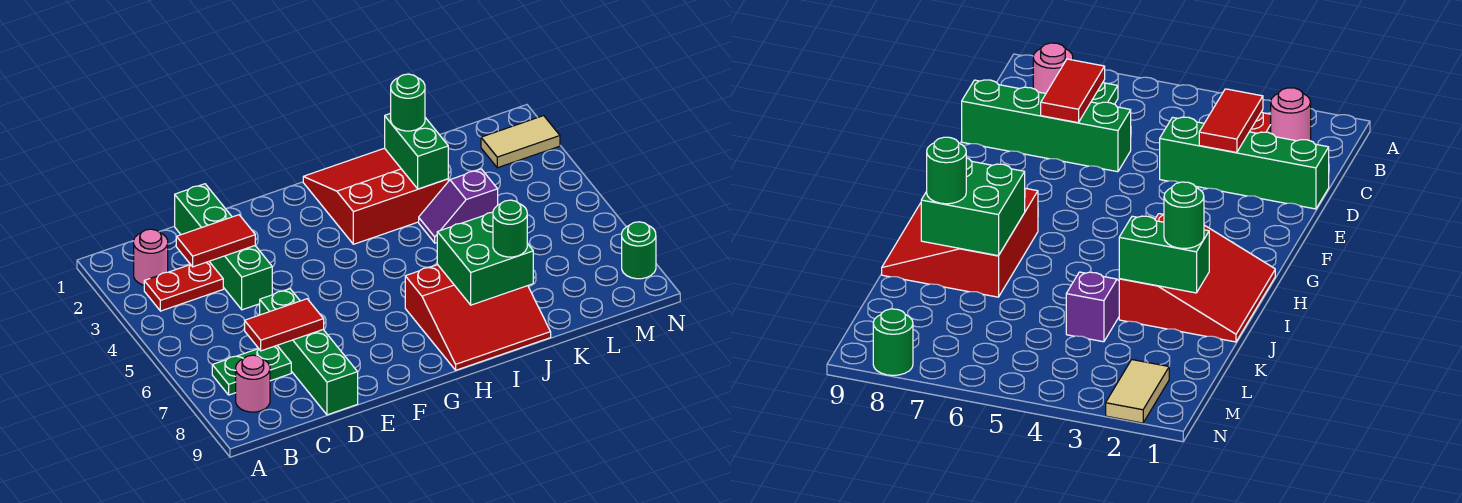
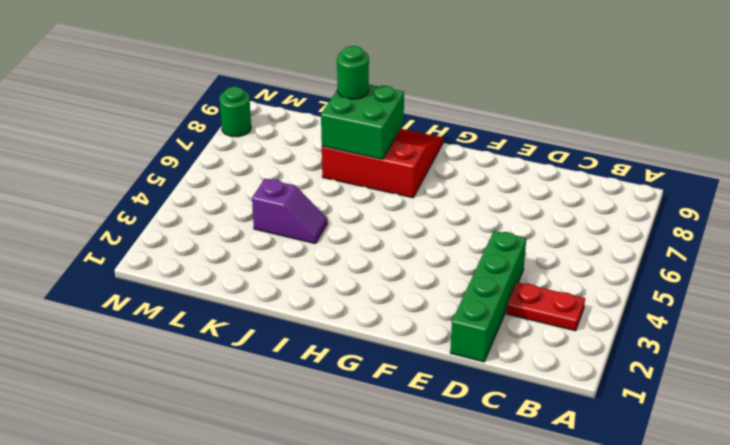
none -> pink round brick B2 level 1
none -> green plate B7:C7 level 1
none -> pink round brick B8 level 1

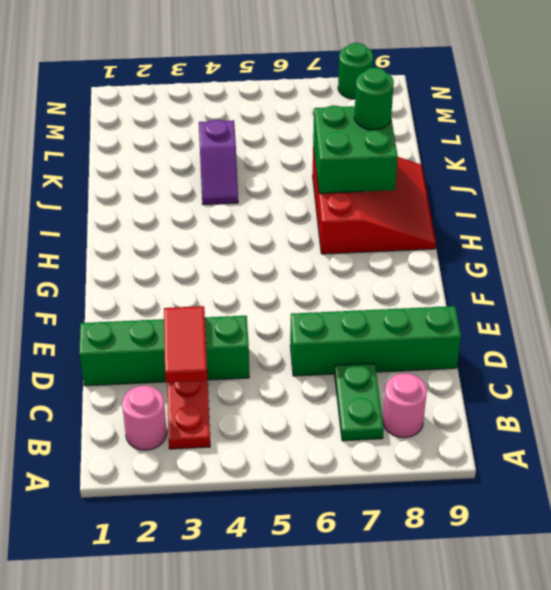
none -> red slope H1:J3 level 1 top 3
none -> tan tile M2:N2 level 1
none -> red tile C7:D7 level 2

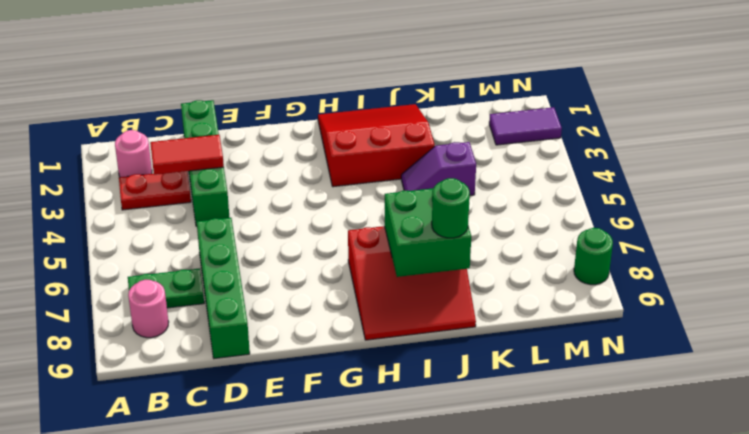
purple tile M2:N2 level 1 -> tan tile M2:N2 level 1
none -> red tile C7:D7 level 2
none -> green brick J2:J3 level 2
none -> green round brick J2 level 3

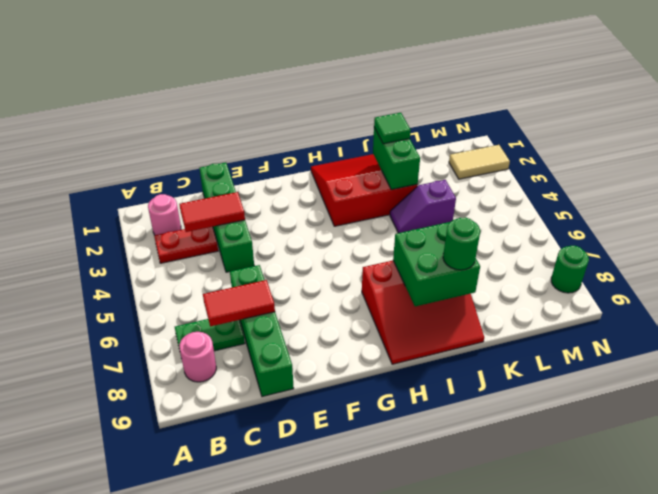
green tile J2 level 3 -> green round brick J2 level 3

